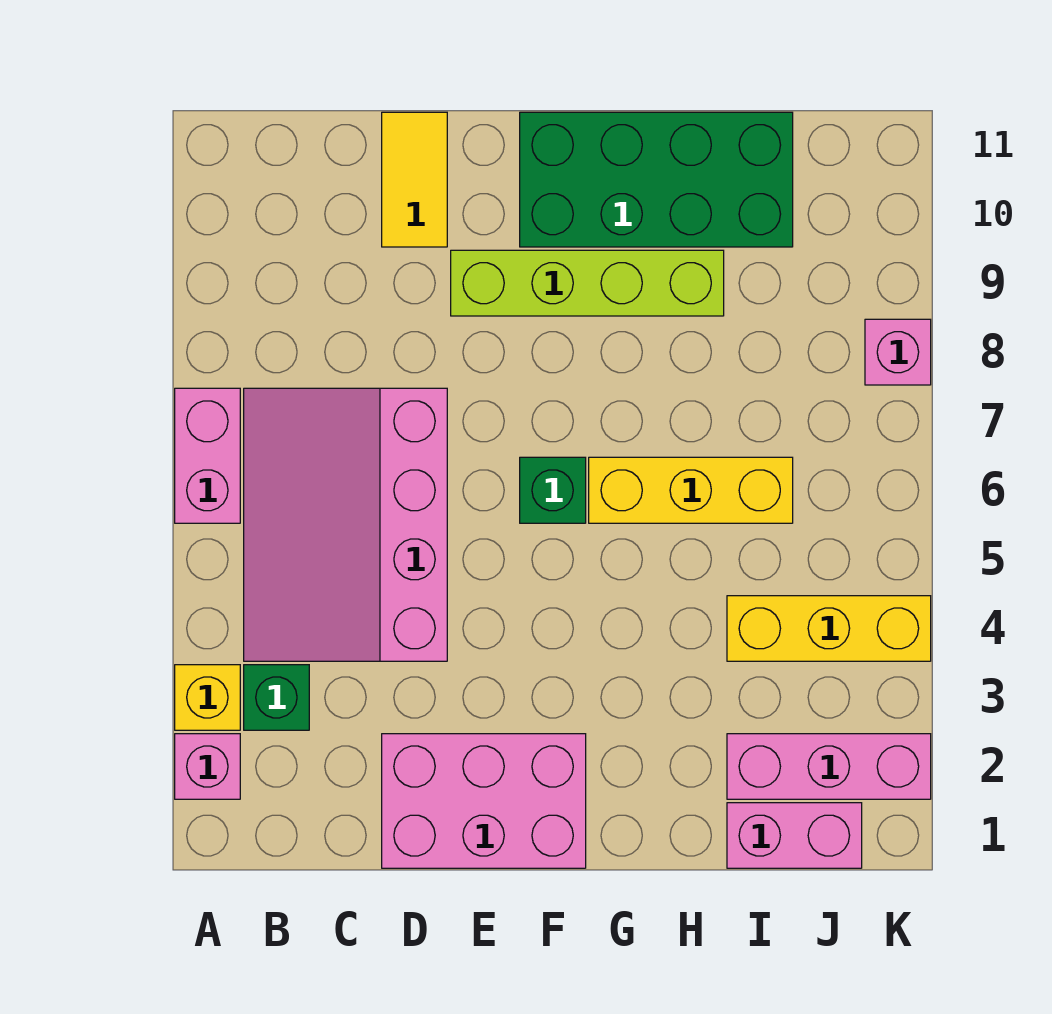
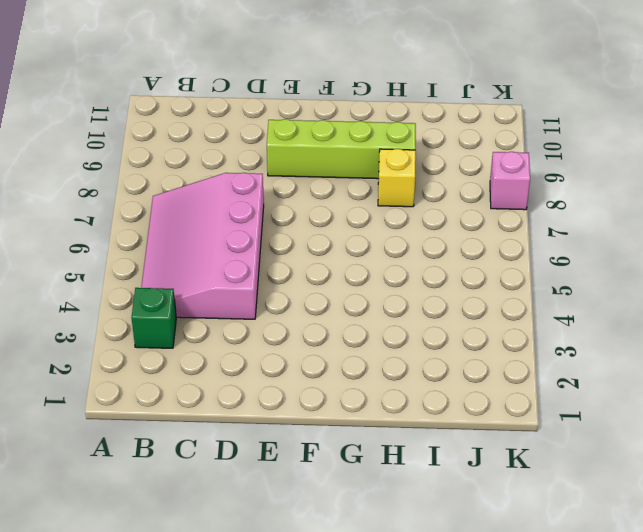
yellow brick H8 level 1 -> yellow brick A3 level 1
none -> pink brick A2 level 1
none -> pink brick A6:A7 level 1
none -> pink brick D1:F2 level 1

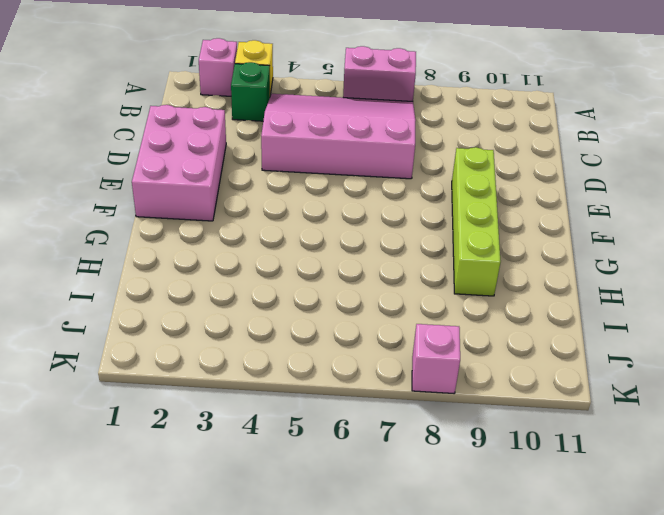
none -> yellow tile D10:D11 level 1
none -> green brick F6 level 1
none -> green brick F10:I11 level 1

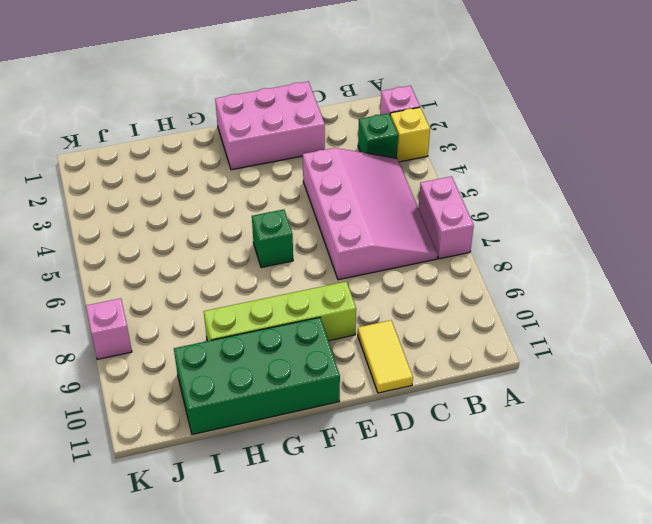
none -> yellow brick G6:I6 level 1
none -> pink brick I1:J1 level 1
none -> pink brick I2:K2 level 1

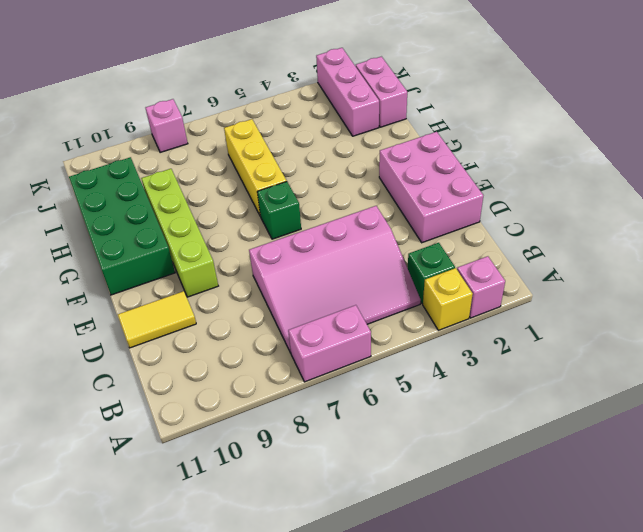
none -> yellow brick I4:K4 level 1

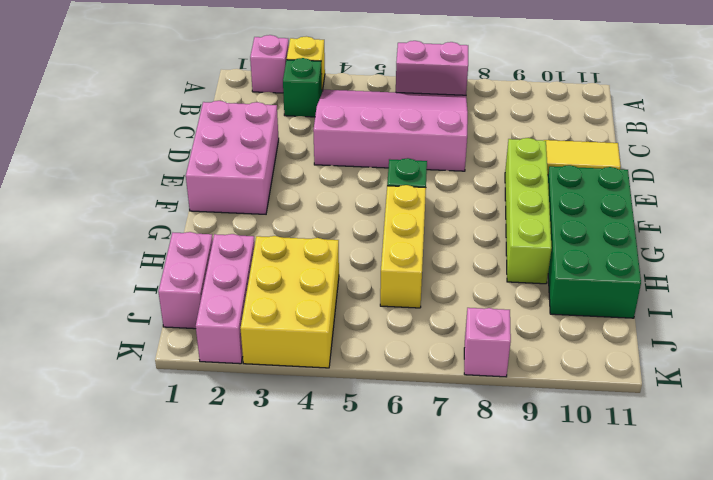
yellow brick I3:K4 level 1 -> yellow brick I4:K4 level 1

